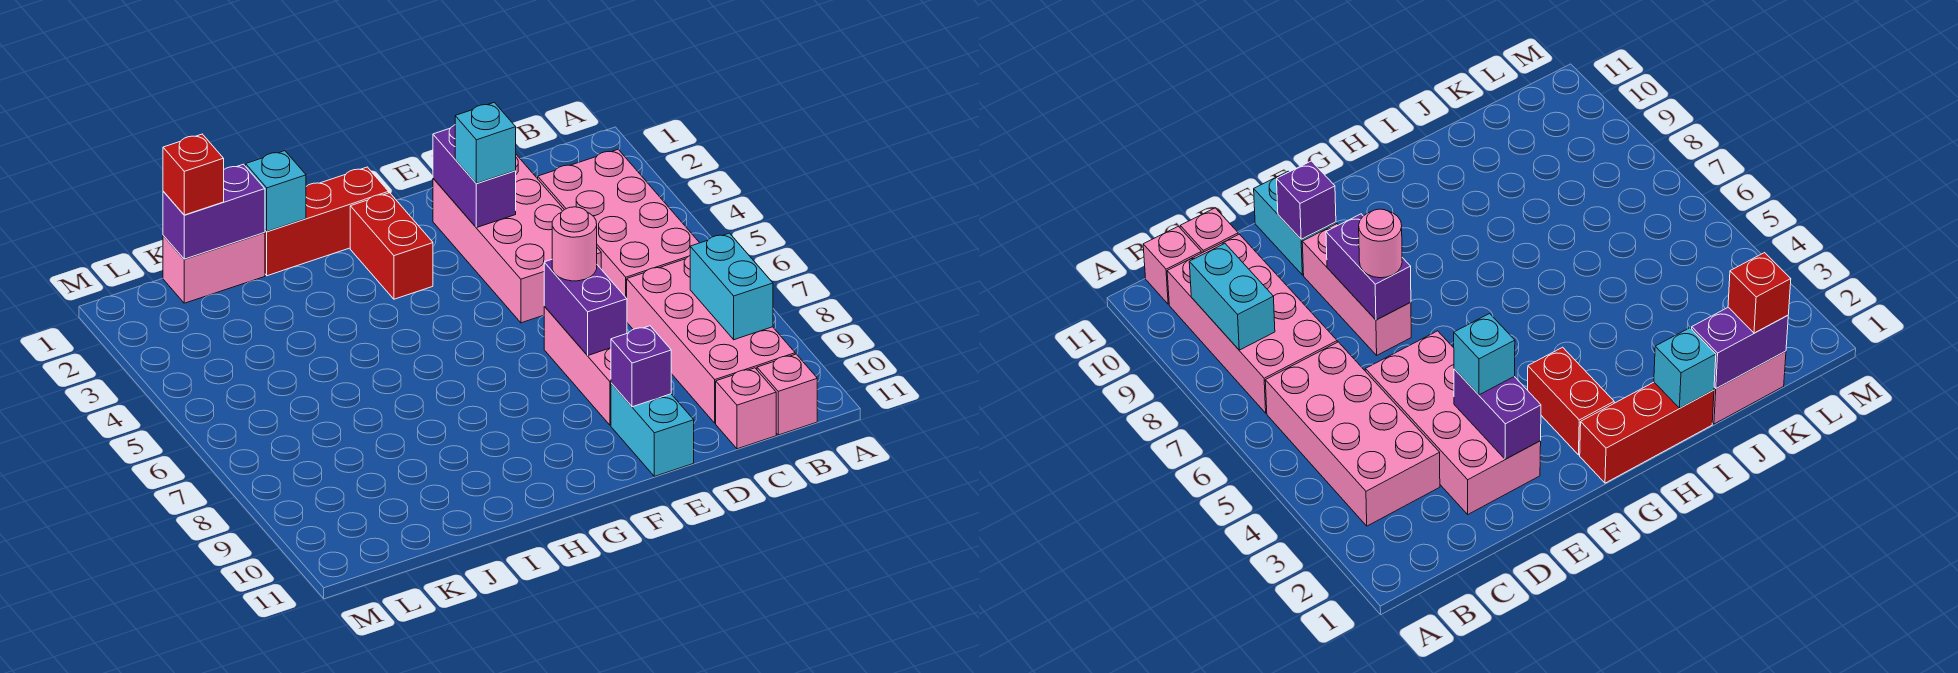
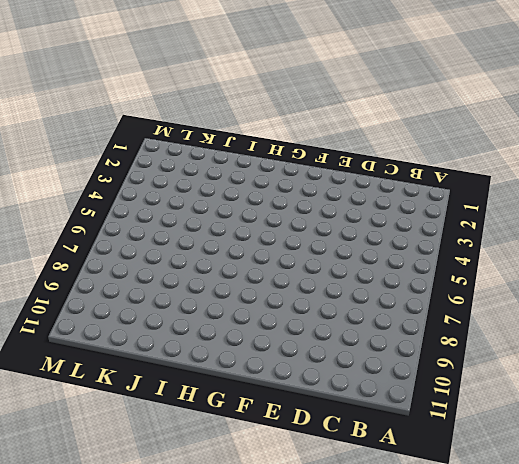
none -> pink brick B3:C6 level 1
none -> pink brick B7:C10 level 1
none -> pink brick B11 level 1

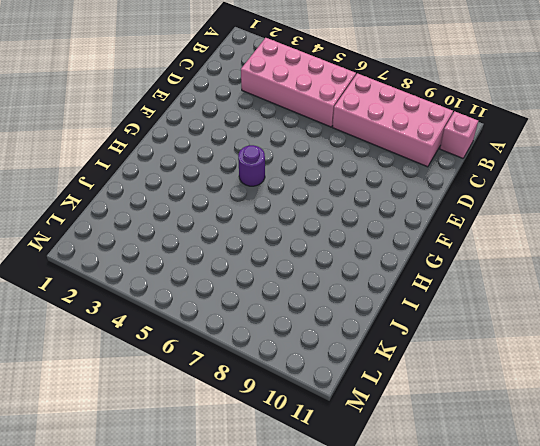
purple round brick G5 level 1 -> none
none -> pink brick C11 level 1
none -> pink brick D2:E5 level 1
none -> pink brick E7:E9 level 1

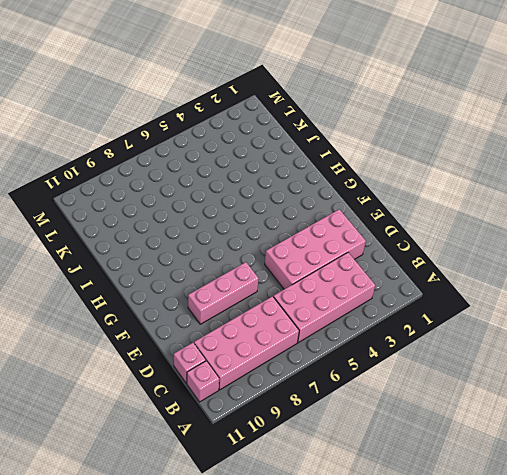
none -> cyan brick E10:E11 level 1
none -> red brick G1:I1 level 1
none -> red brick G2:G3 level 1

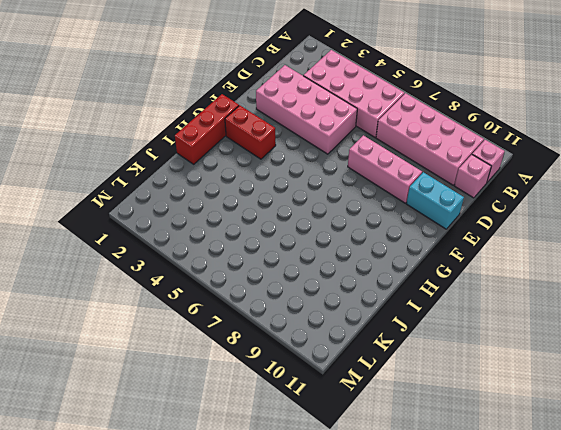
none -> pink brick J1:K1 level 1
none -> cyan brick B8:B9 level 2
none -> purple brick E2:E3 level 2

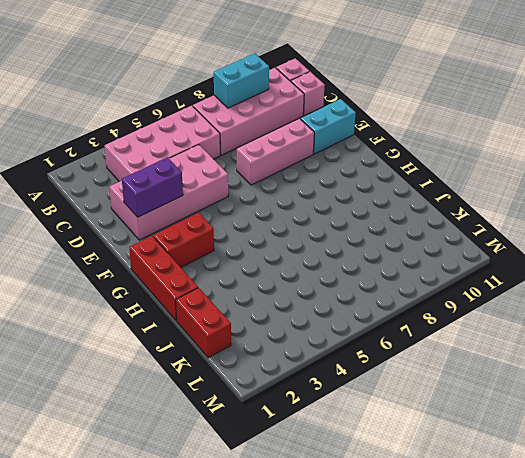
red brick J1:K1 level 1 -> pink brick J1:K1 level 1
none -> purple brick E7:E8 level 2
none -> purple brick E10 level 2
none -> cyan brick I1 level 2

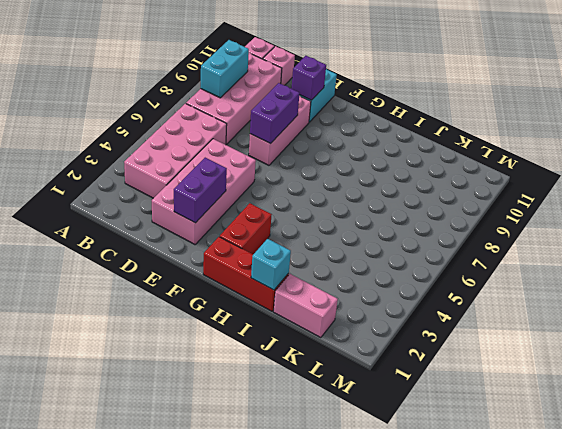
none -> purple brick J1:K1 level 2
none -> cyan brick E3 level 3
none -> pink round brick E7 level 3

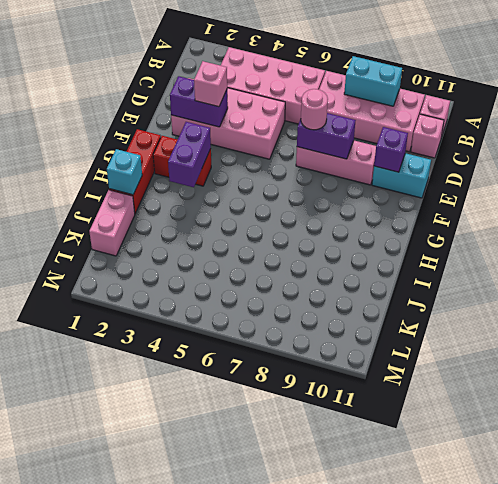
pink brick E3 level 3 -> cyan brick E3 level 3
purple brick G3:H3 level 2 -> purple brick J1:K1 level 2
none -> red brick K1 level 3

